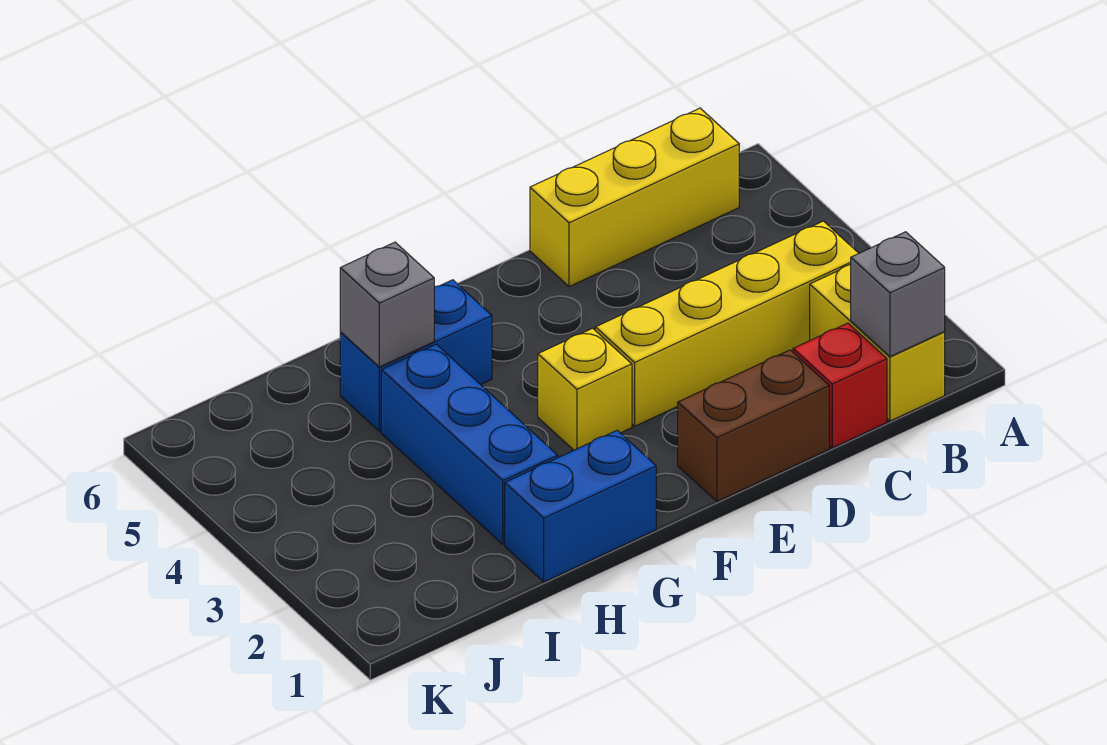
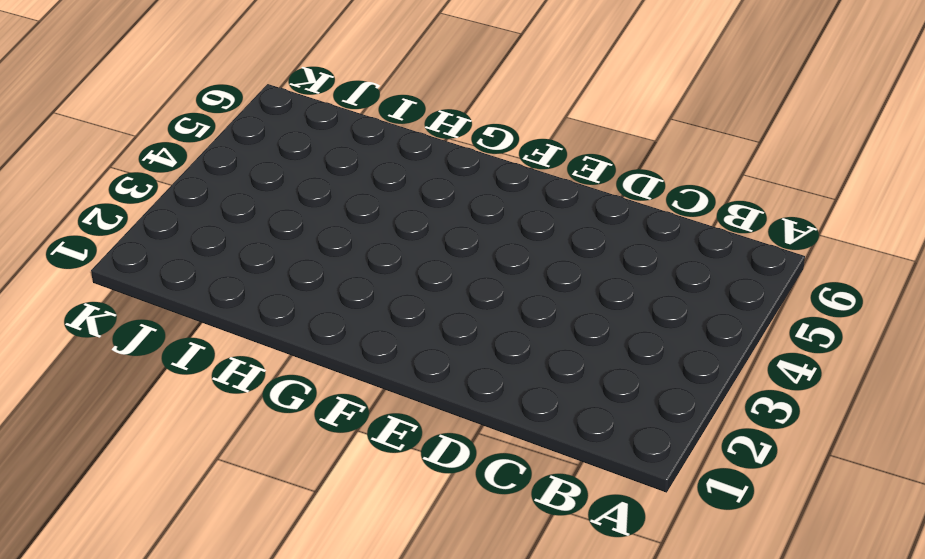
none -> yellow brick B1:B2 level 1
none -> yellow brick B3:E3 level 1

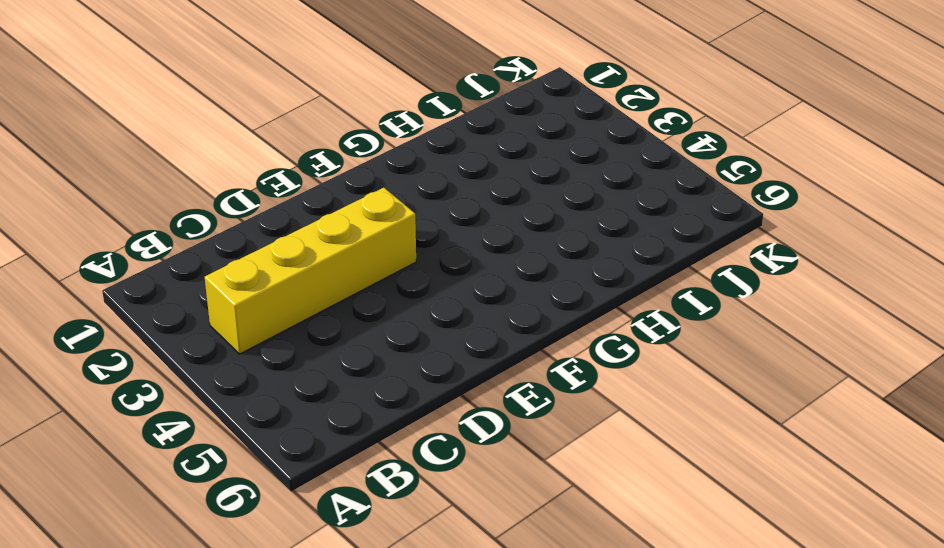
none -> yellow brick B1:B2 level 1
none -> yellow brick B6:D6 level 1

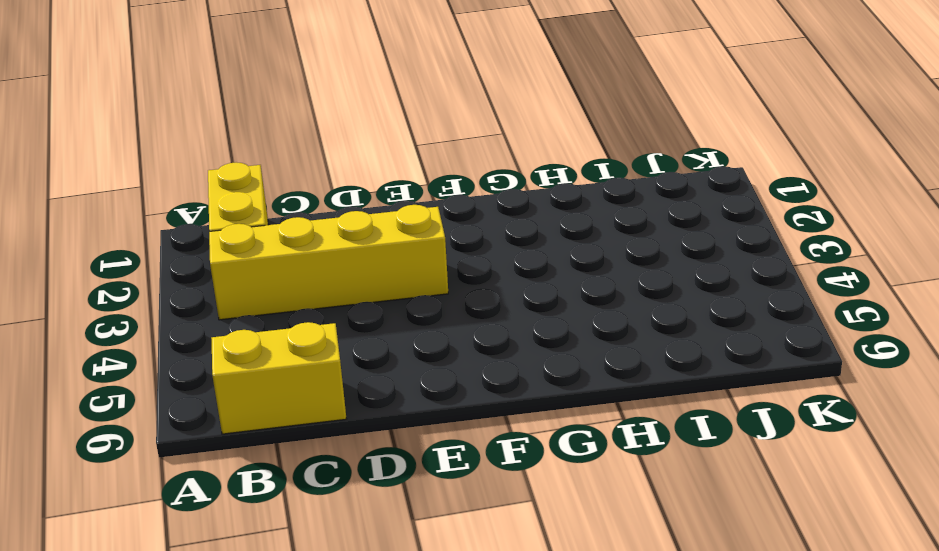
yellow brick B6:C6 level 1 -> yellow brick B6:D6 level 1
none -> red brick C1 level 1
none -> brown brick D1:E1 level 1

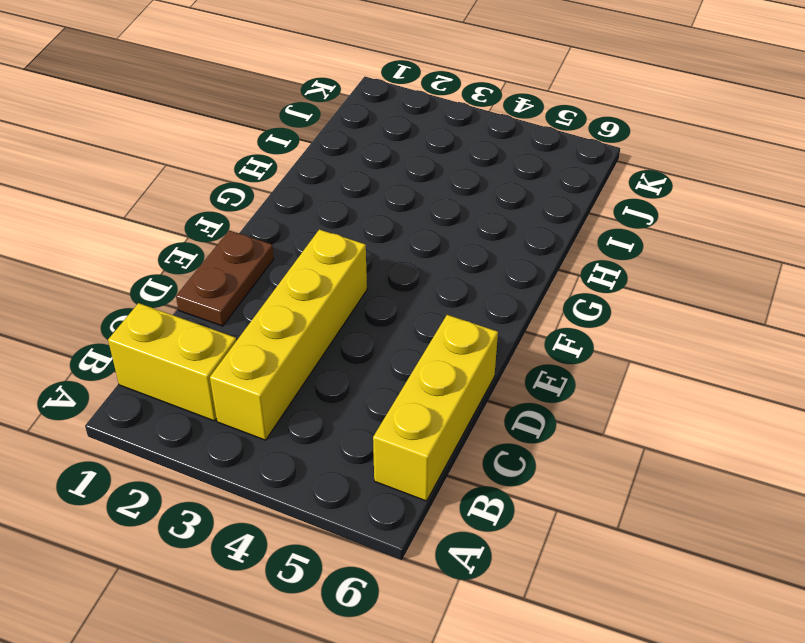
brown plate D1:E1 level 1 -> brown brick D1:E1 level 1
none -> red brick C1 level 1
none -> yellow brick F3 level 1

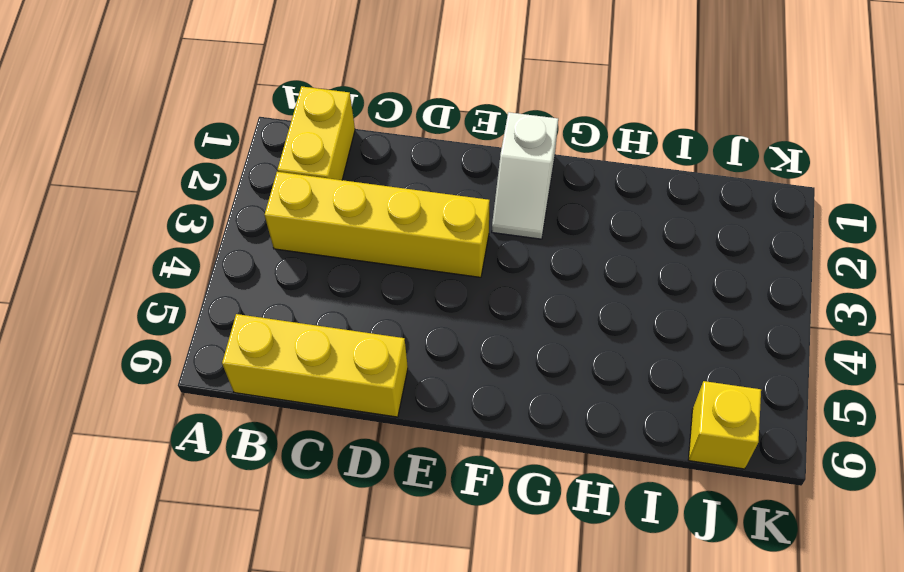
white slope F1:F2 level 1 top 1 -> none
yellow brick J6 level 1 -> yellow brick F3 level 1
none -> red brick C1 level 1
none -> brown brick D1:E1 level 1

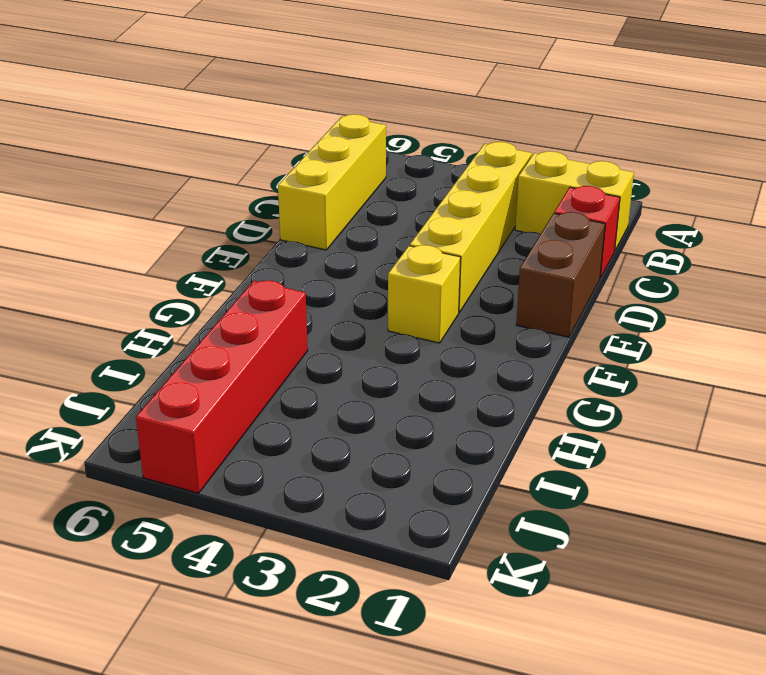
red brick H5:K5 level 1 -> blue brick G5:H5 level 1
none -> blue brick G1:H1 level 1
none -> blue brick H2:H4 level 1

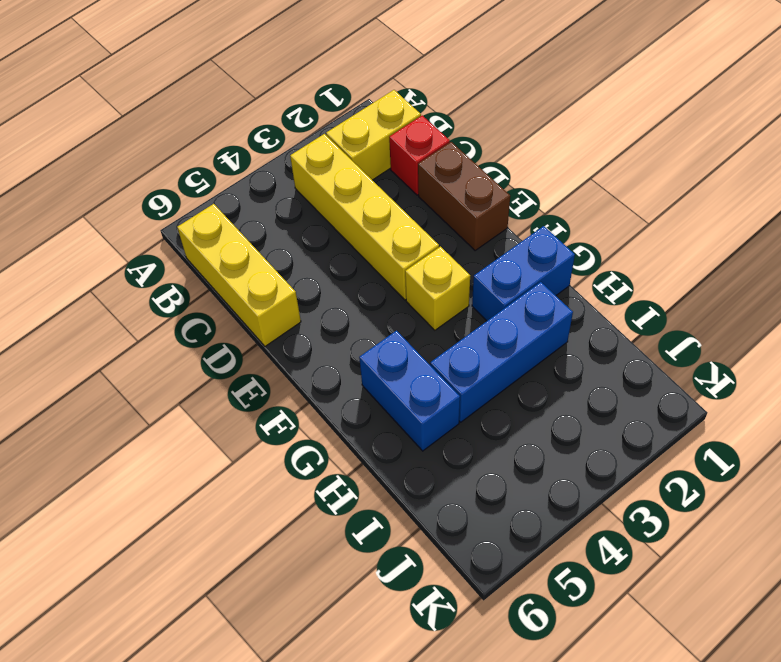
blue brick G1:G2 level 1 -> blue brick G1:H1 level 1
none -> grey brick B1 level 2
none -> grey brick H5 level 2

